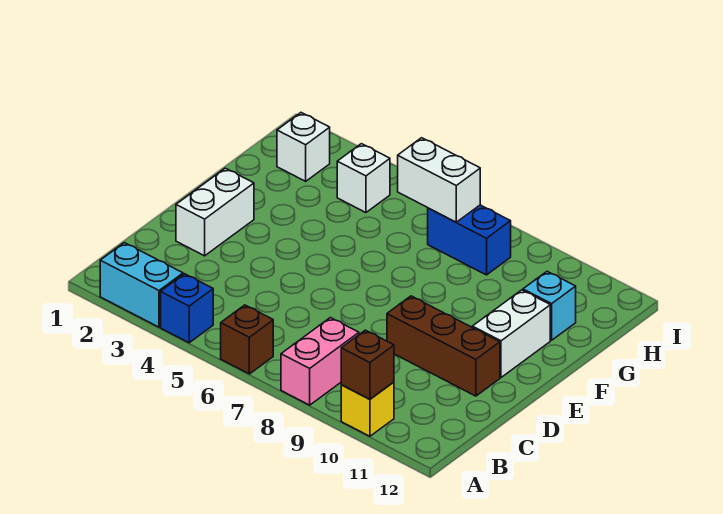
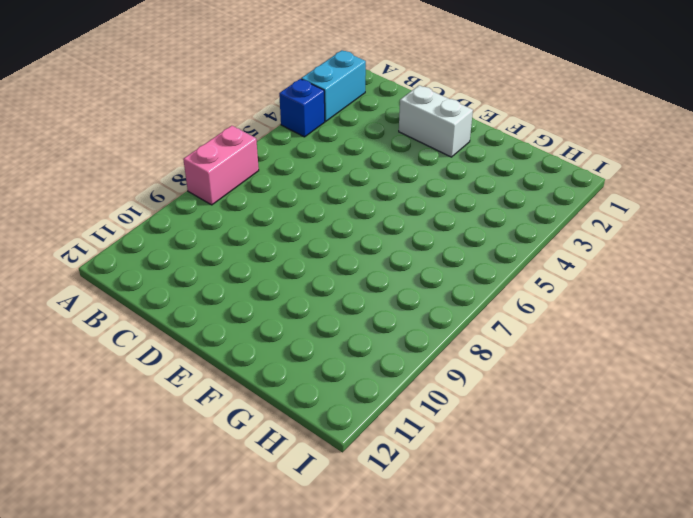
pink brick A7:A8 level 1 -> pink brick A8:B8 level 1
none -> brown brick A6 level 1
none -> yellow brick A10 level 1
none -> brown brick D9:D11 level 1

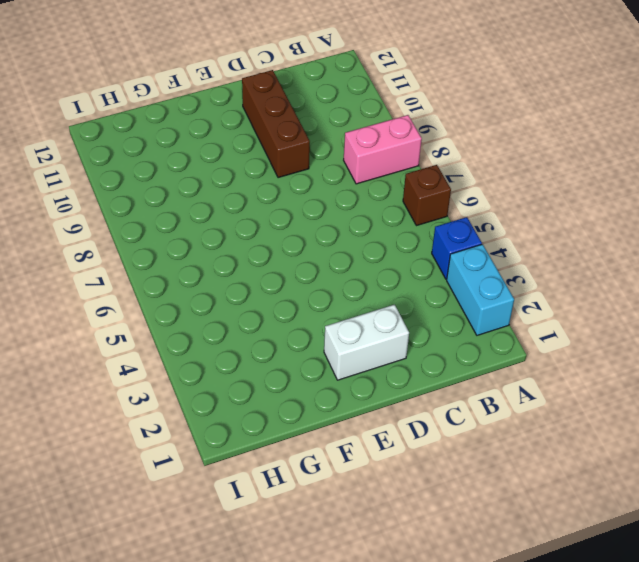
none -> yellow brick A10 level 1
none -> white brick E11:F11 level 1
none -> cyan brick G11 level 1

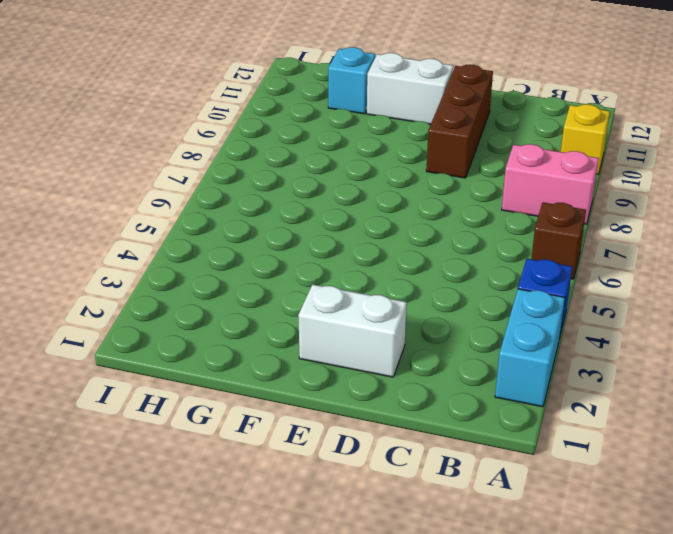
none -> white brick H2 level 1
none -> white brick H4 level 1
none -> blue brick H7:H8 level 1

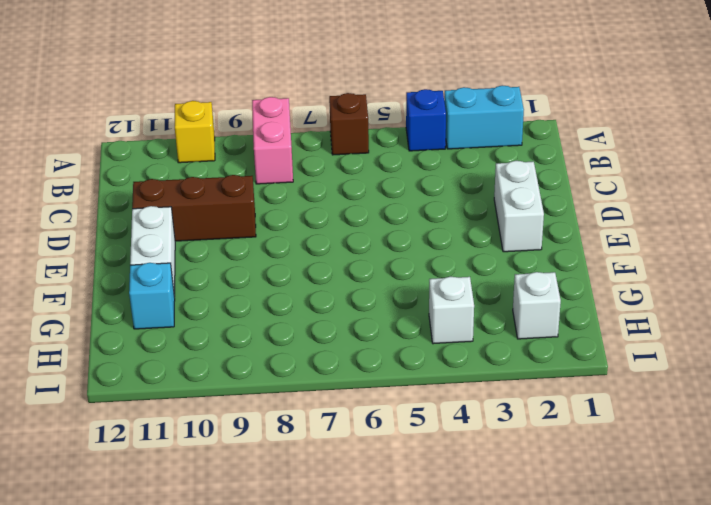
none -> blue brick H7:H8 level 1
none -> brown brick A10 level 2
none -> white brick H6:H7 level 2

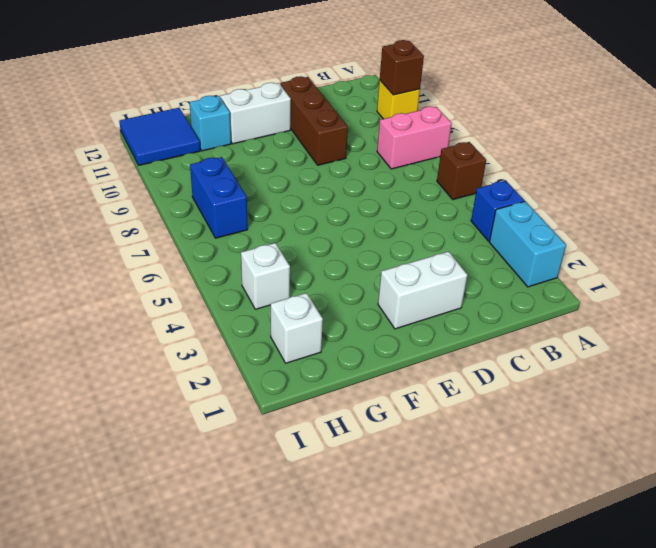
blue tile H11:I12 level 1 -> none
none -> white brick H6:H7 level 2

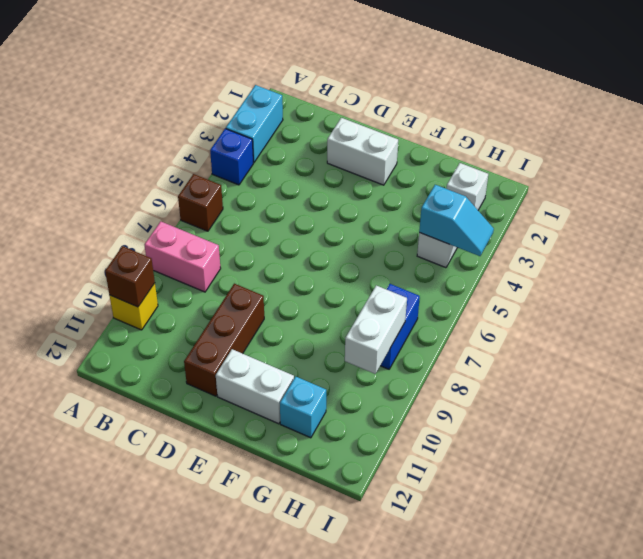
cyan slope H4:I4 level 2 top H -> none
white brick H8:H9 level 2 -> white brick H6:H7 level 2

